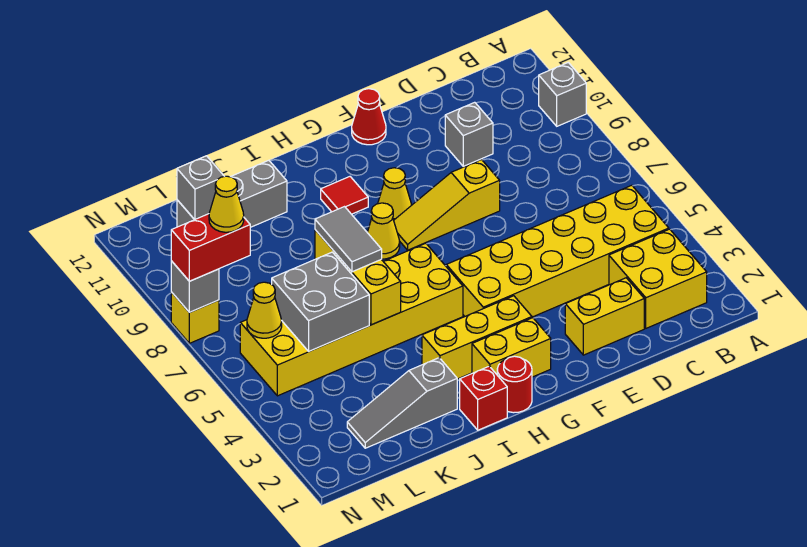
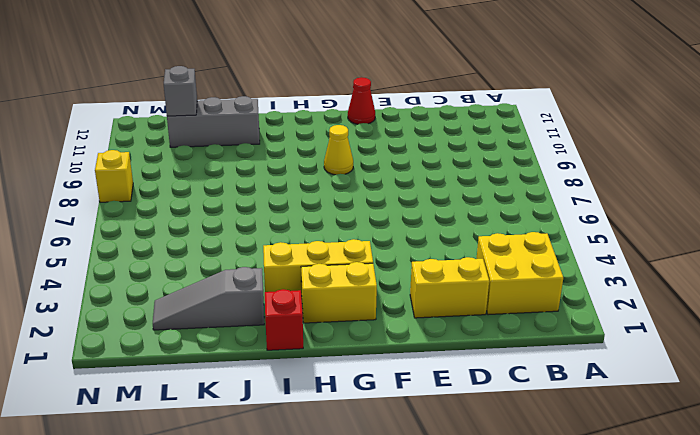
none -> grey brick A10 level 1
none -> yellow brick B4:G5 level 1
none -> grey brick D10 level 1

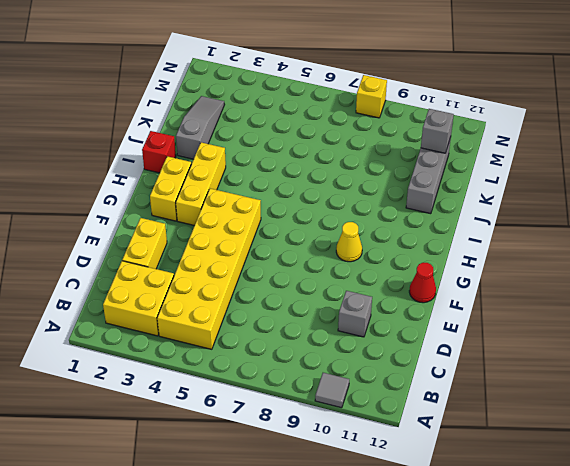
grey tile A10 level 1 -> grey brick A10 level 1
none -> yellow slope E8:G8 level 1 top E
none -> red round brick H1 level 1
none -> yellow brick H5:M6 level 1

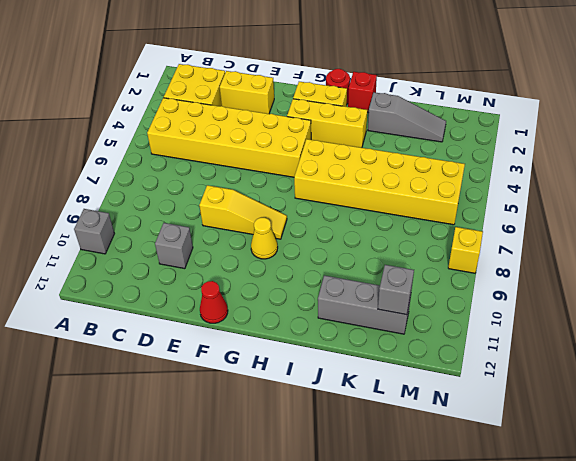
none -> yellow cone H8 level 1
none -> red tile H10 level 1
none -> yellow brick J5:J7 level 2

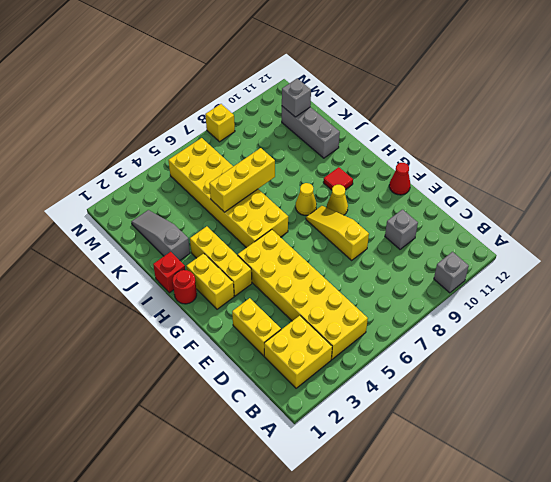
none -> grey brick K5:L6 level 2
none -> yellow cone M6 level 2
none -> grey brick N8 level 2

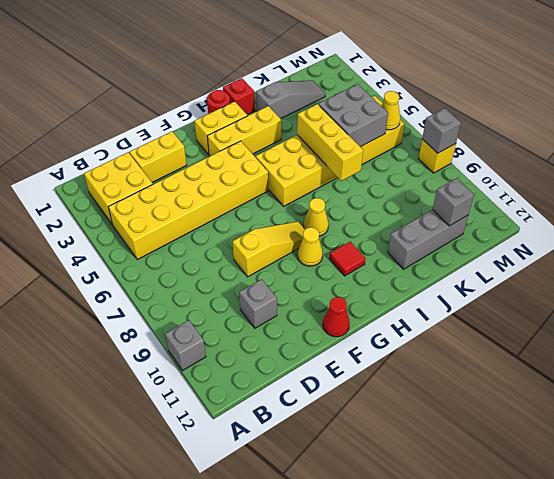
none -> grey tile J6:J7 level 3
none -> red brick M8:N8 level 3
none -> yellow cone M8 level 4

